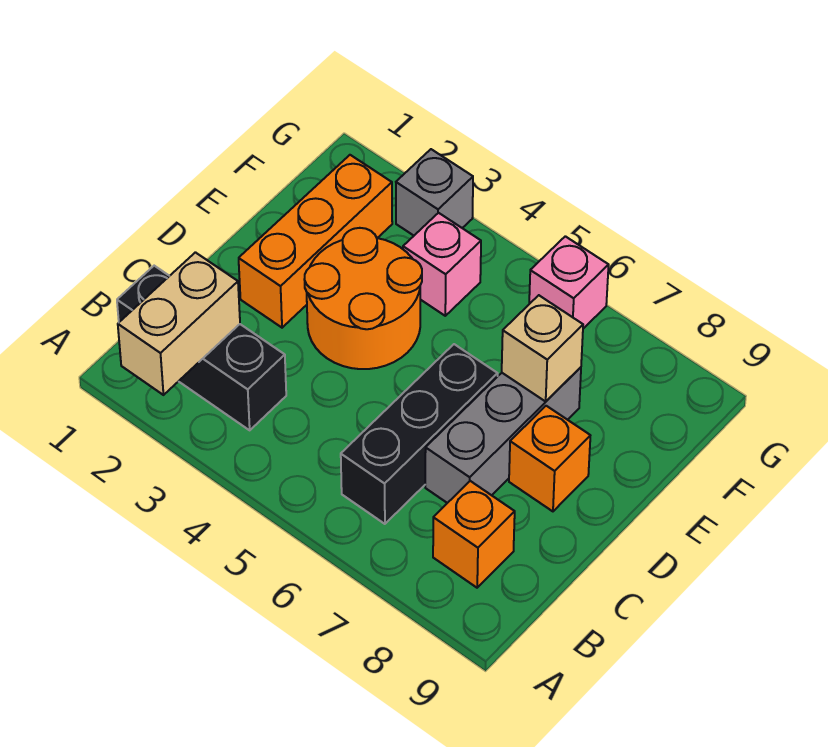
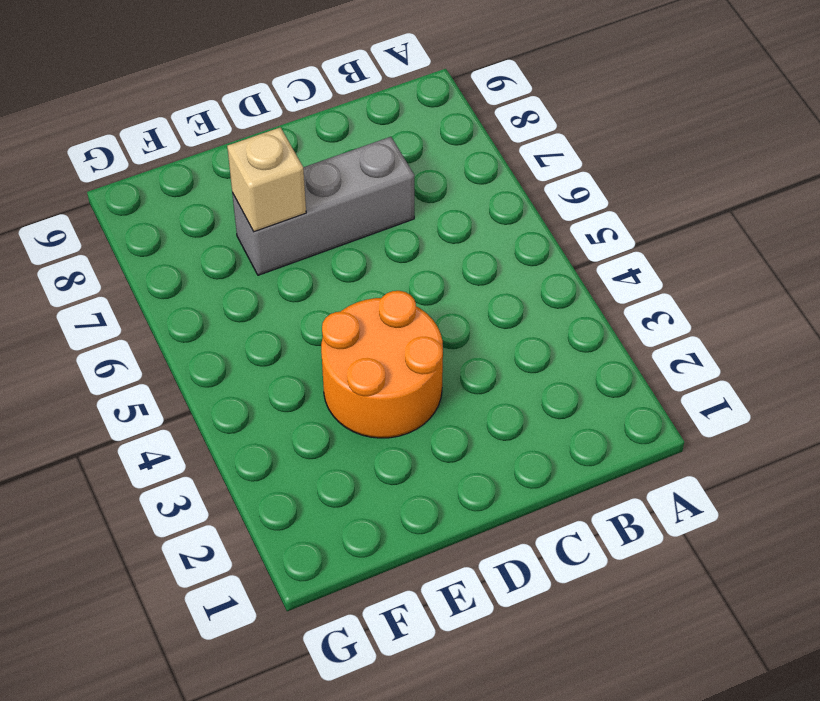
none -> black brick B1:B3 level 1
none -> black brick B6:D6 level 1
none -> orange brick B8 level 1

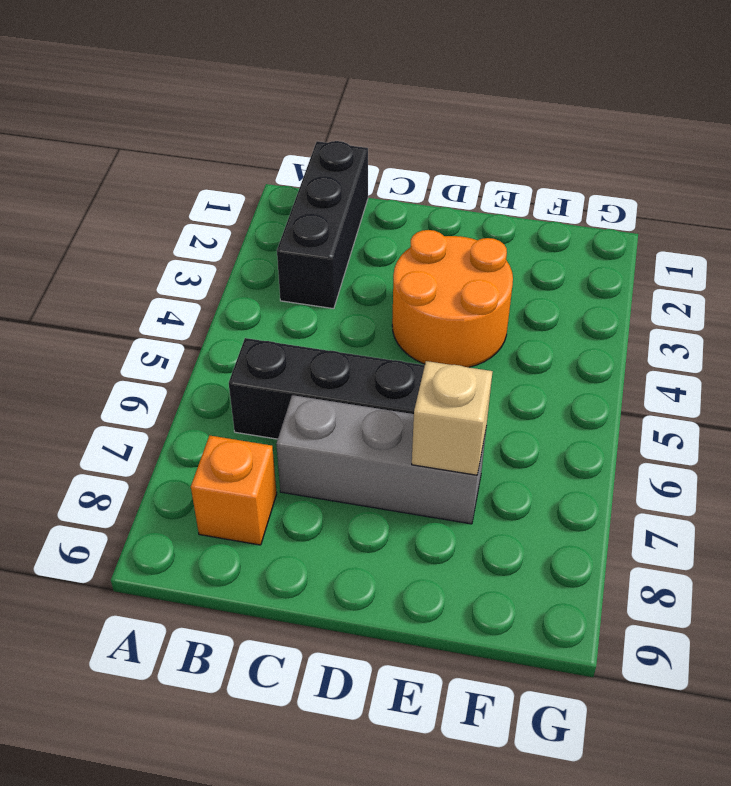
none -> orange brick D2:F2 level 1
none -> orange brick D8 level 1
none -> pink brick F4 level 1

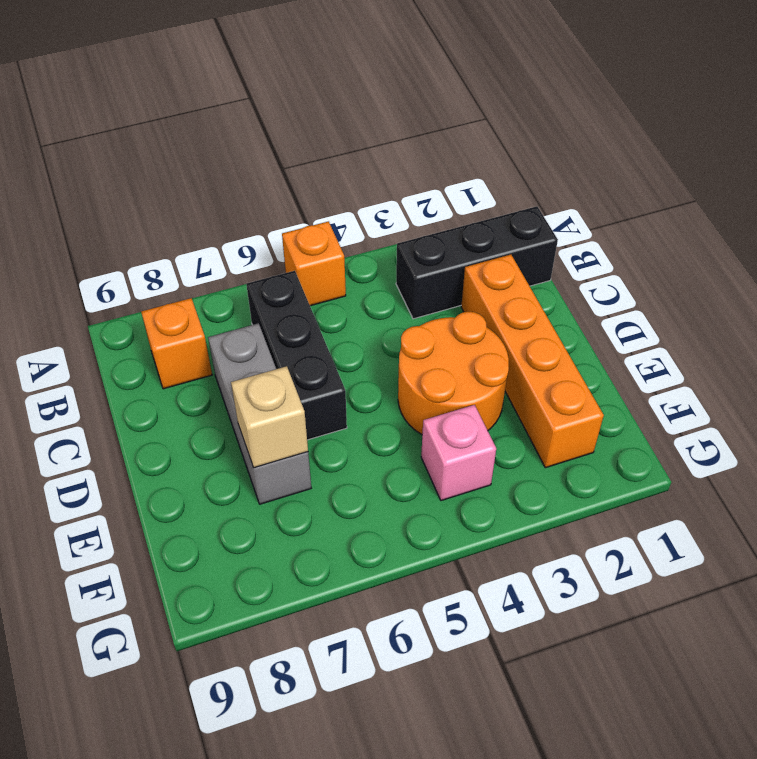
orange brick A5 level 1 -> orange brick D8 level 1
orange brick C2:F2 level 1 -> orange brick D2:F2 level 1
none -> grey brick G3 level 1
none -> pink brick G6 level 1
none -> tan brick A2:B2 level 2

